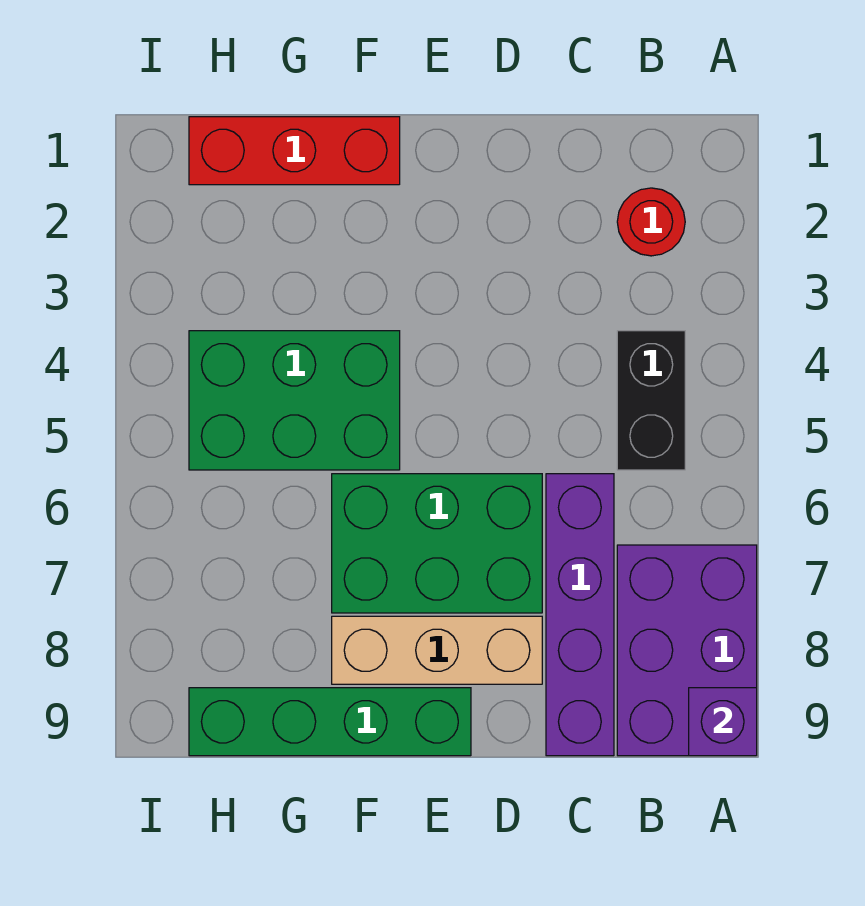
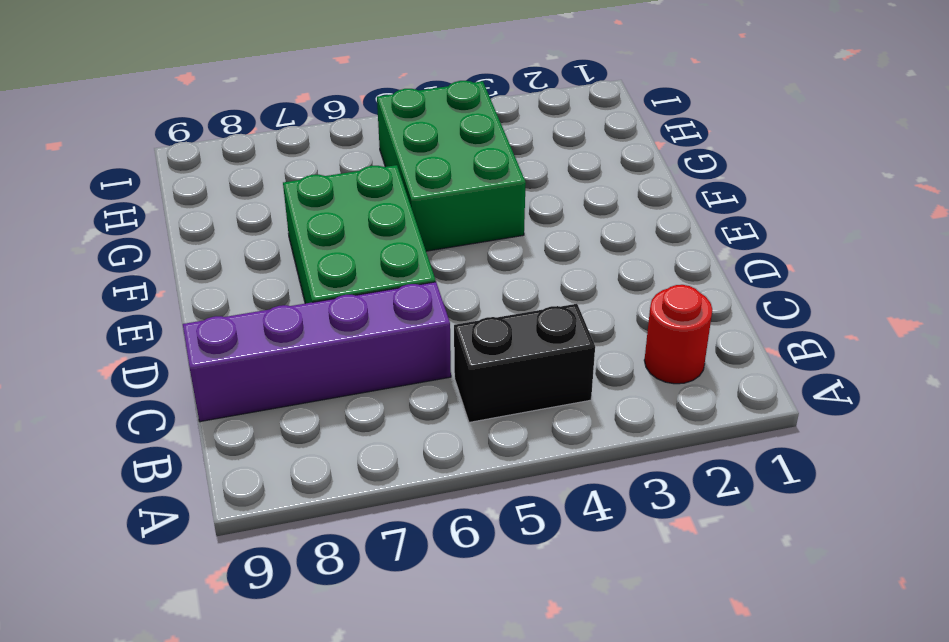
none -> purple brick A7:B9 level 1
none -> tan brick D8:F8 level 1

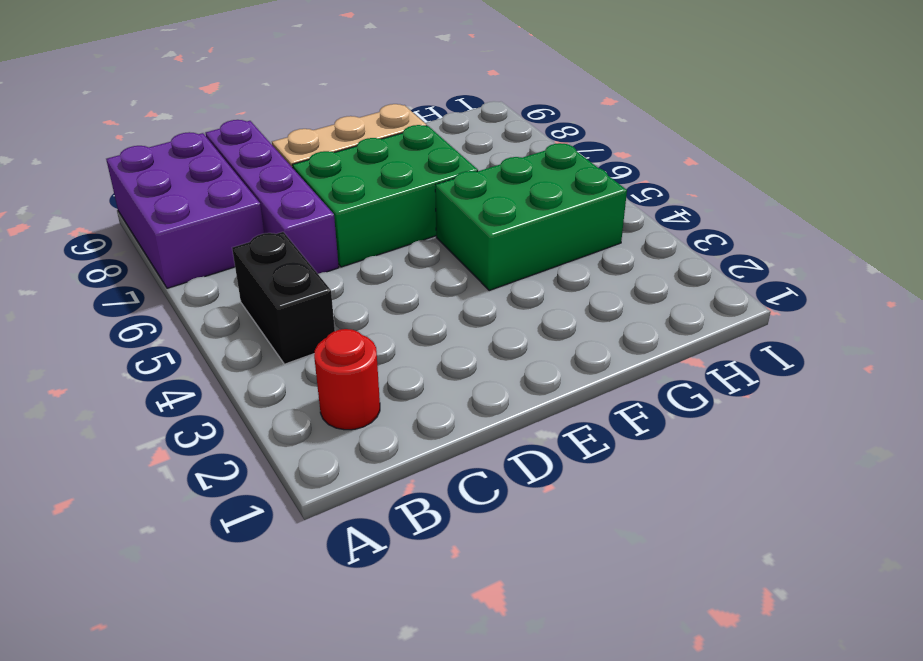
none -> green brick E9:H9 level 1
none -> red brick F1:H1 level 1

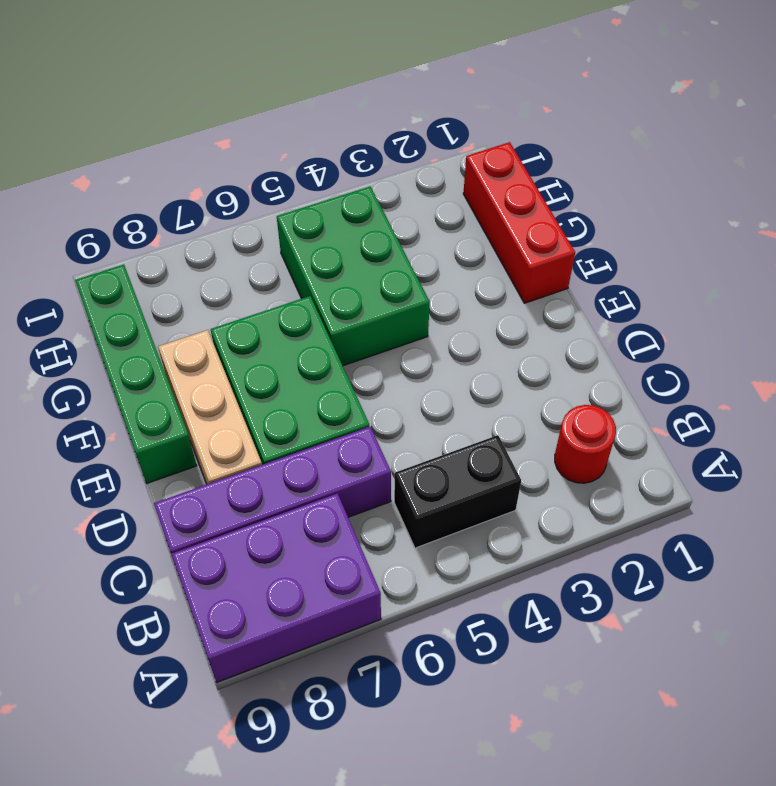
none -> purple brick A9 level 2

